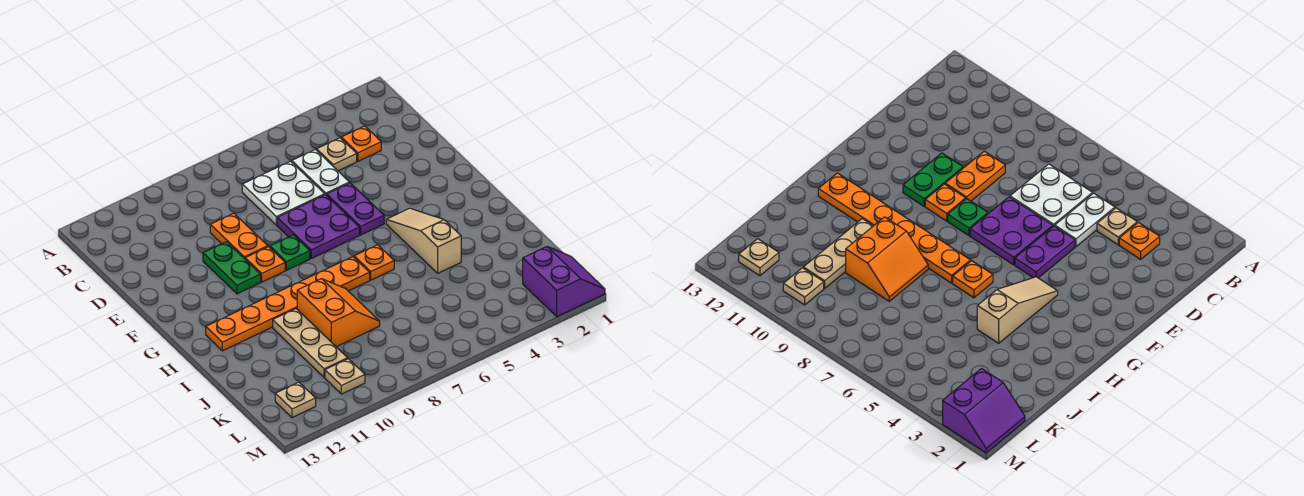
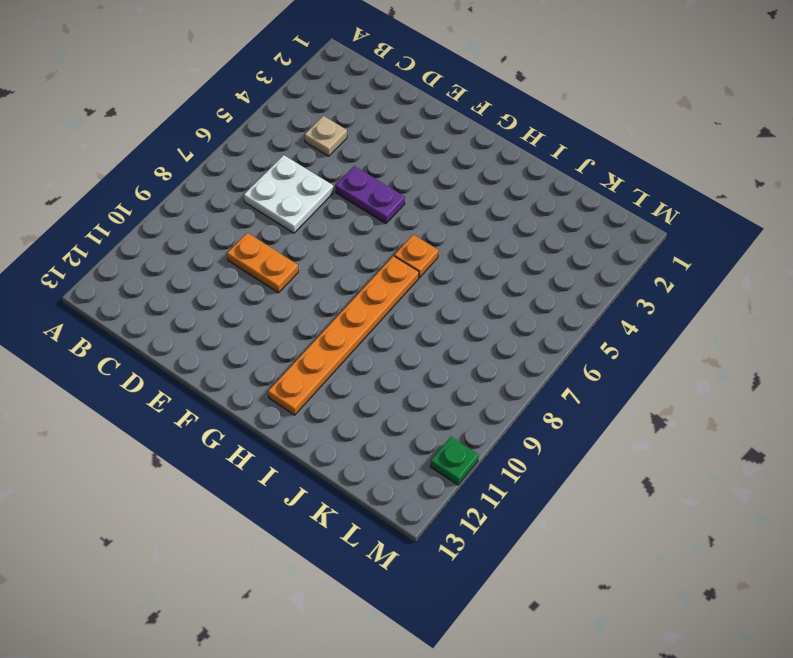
green plate M11 level 1 -> green plate F8 level 1
none -> orange plate C3 level 1
none -> white plate C5:D5 level 1
none -> purple plate E6:F7 level 1

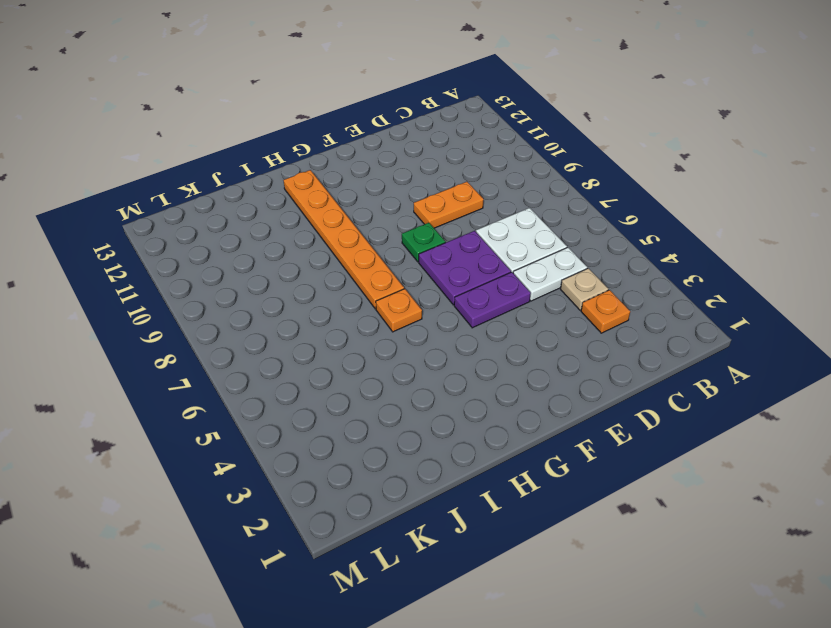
none -> green plate E10:F10 level 1
none -> orange plate F9 level 1
none -> tan slope G4:I4 level 1 top I

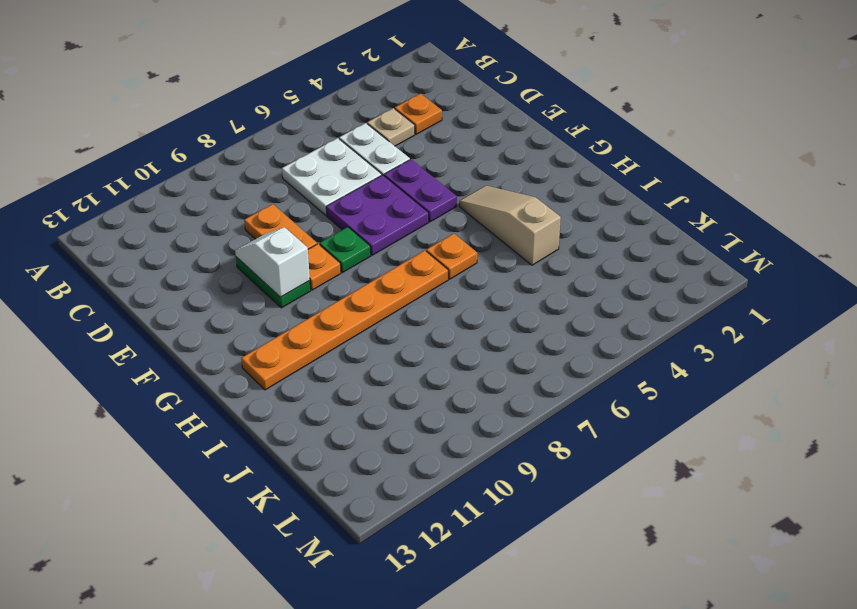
white slope E10:F10 level 2 top F -> none
none -> orange slope I8:J9 level 1 top 9
none -> tan plate I10:K10 level 1
none -> purple slope L1:M2 level 1 top 2

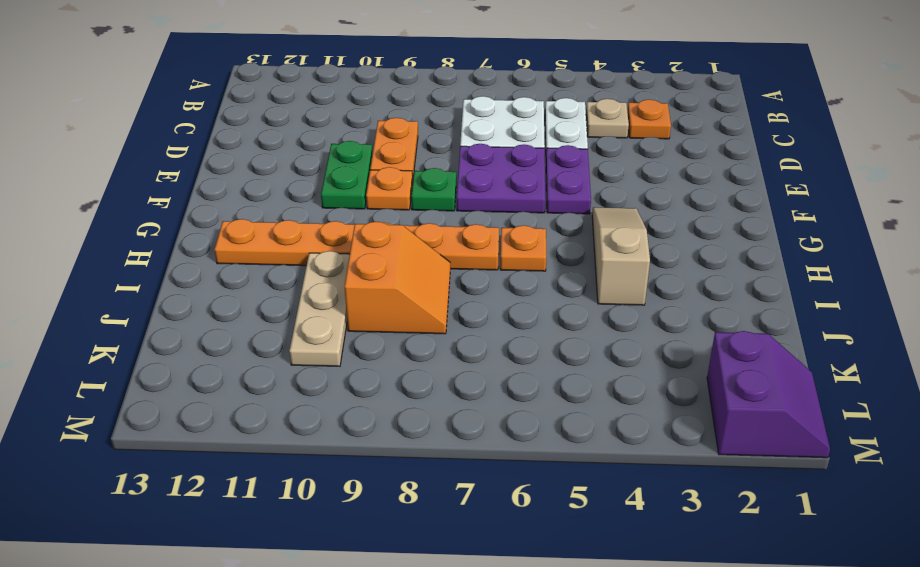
none -> tan plate L10 level 1
none -> tan plate L12 level 1

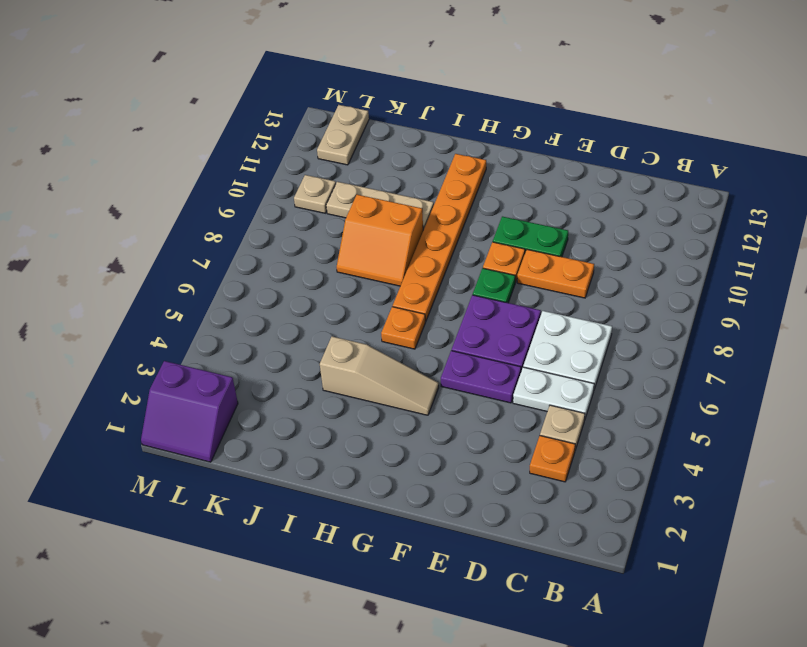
tan plate L12:L13 level 1 -> tan plate L12 level 1

